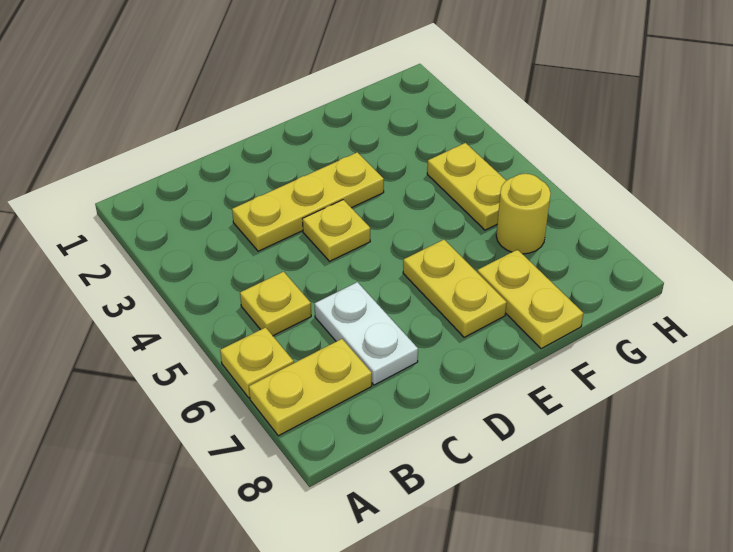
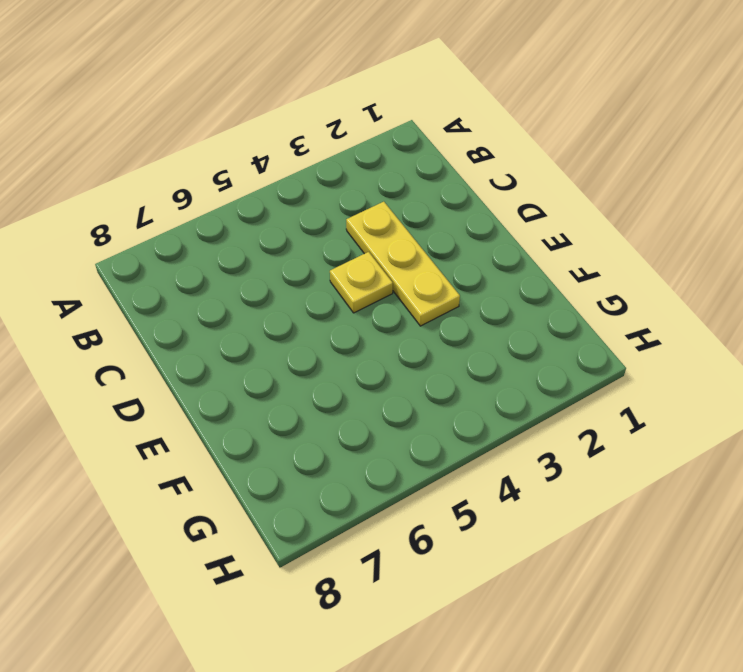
none -> yellow plate A6 level 1
none -> yellow plate A7:B7 level 1

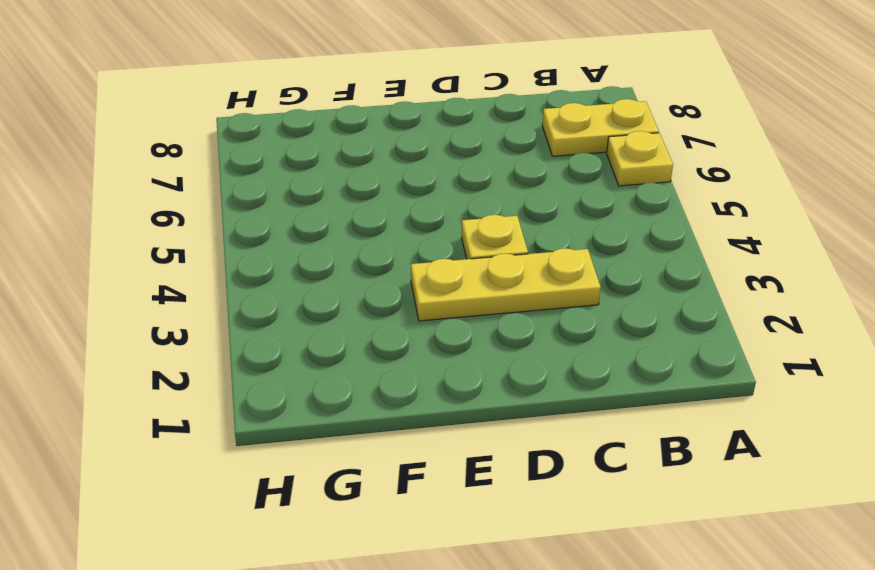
none -> yellow plate B5 level 1
none -> white plate C6:C7 level 1

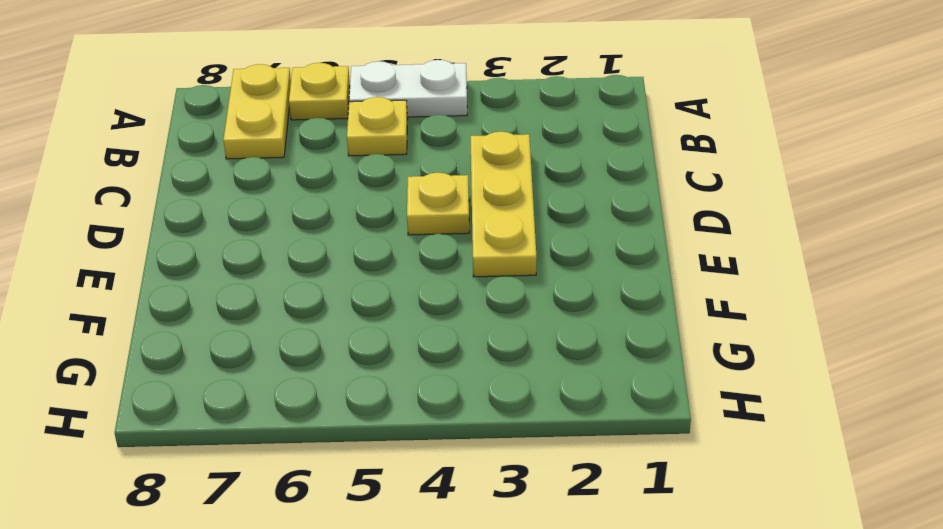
white plate A4:A5 level 1 -> white plate C6:C7 level 1
none -> yellow plate E6:E7 level 1
none -> yellow plate F7:F8 level 1

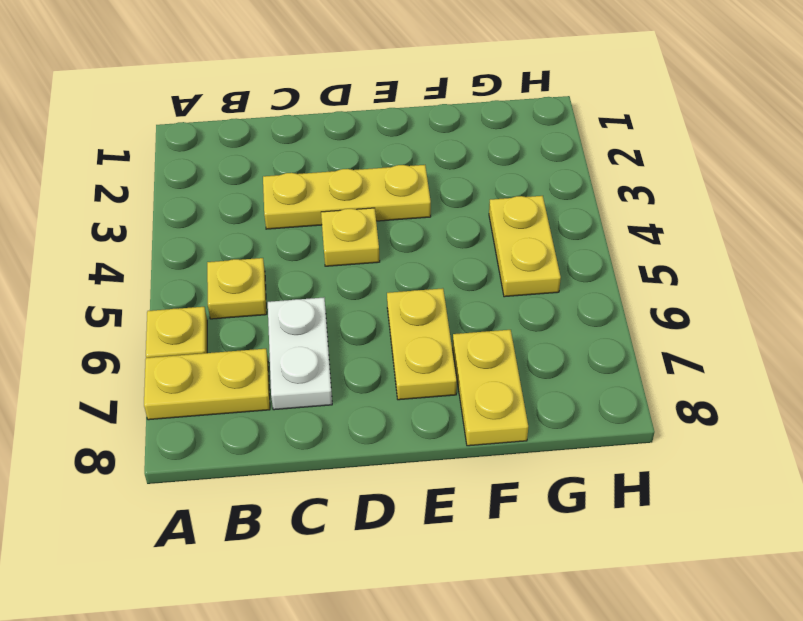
none -> yellow round brick G6 level 1

